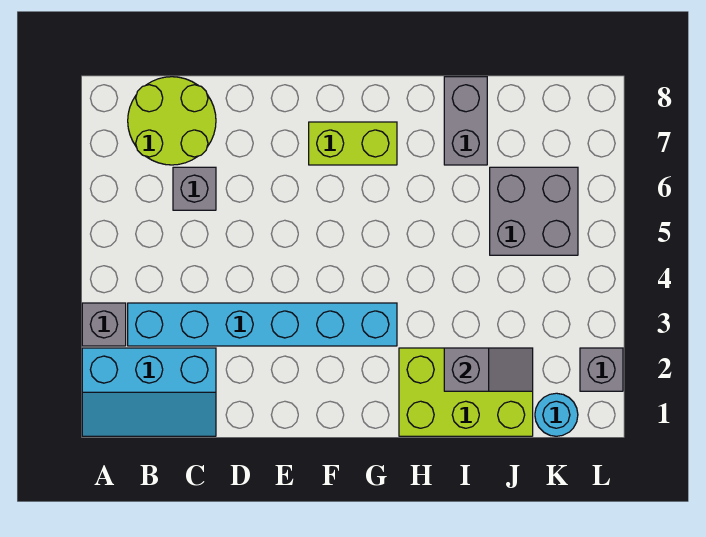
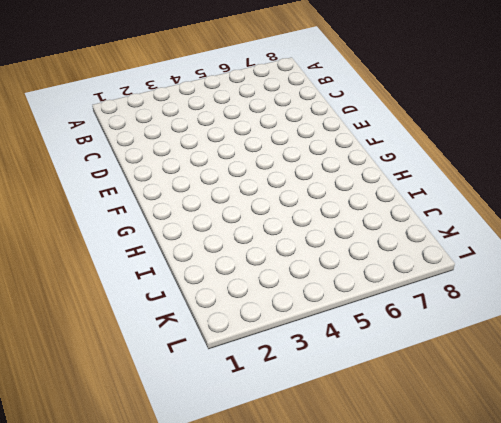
none -> cyan slope A1:C2 level 1 top 2
none -> grey brick A3 level 1
none -> cyan brick B3:G3 level 1

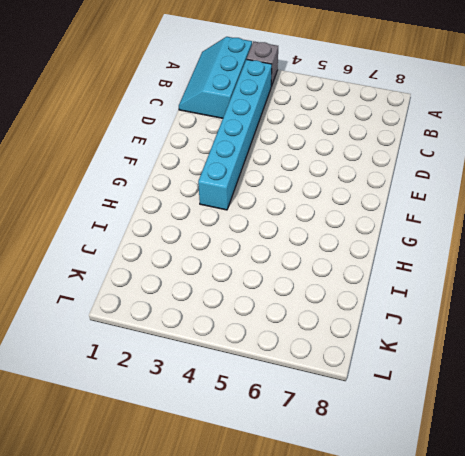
none -> lime round brick B7:C8 level 1
none -> grey brick C6 level 1
none -> lime brick F7:G7 level 1

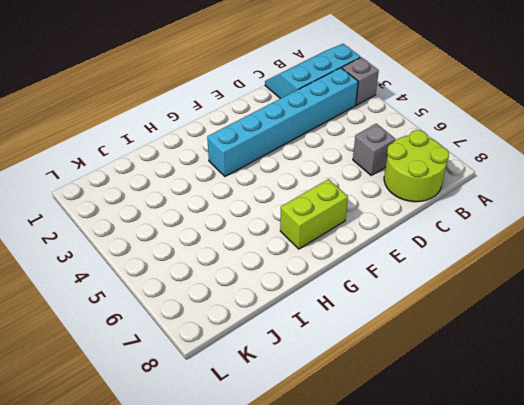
none -> lime brick H1:J2 level 1
none -> grey brick I7:I8 level 1
none -> grey brick J5:K6 level 1

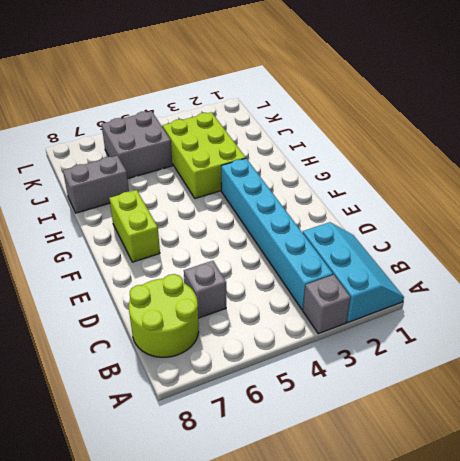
lime brick H3:J4 level 1 -> lime brick H1:J2 level 1
none -> cyan round brick K1 level 1
none -> grey brick L2 level 1
none -> grey slope I2:J2 level 2 top I

